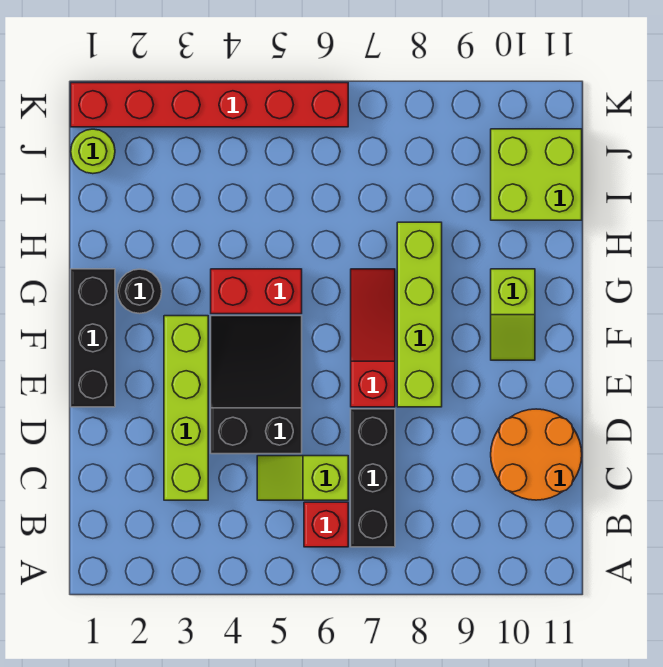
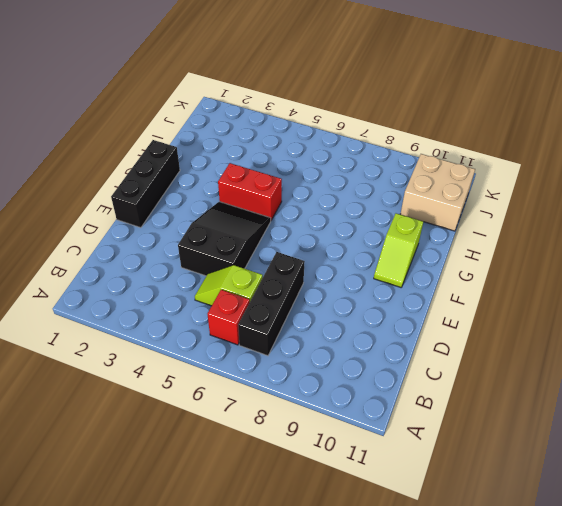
tan brick I10:J11 level 1 -> lime brick I10:J11 level 1
none -> lime brick C3:F3 level 1
none -> orange round brick C10:D11 level 1
none -> red slope E7:G7 level 1 top E

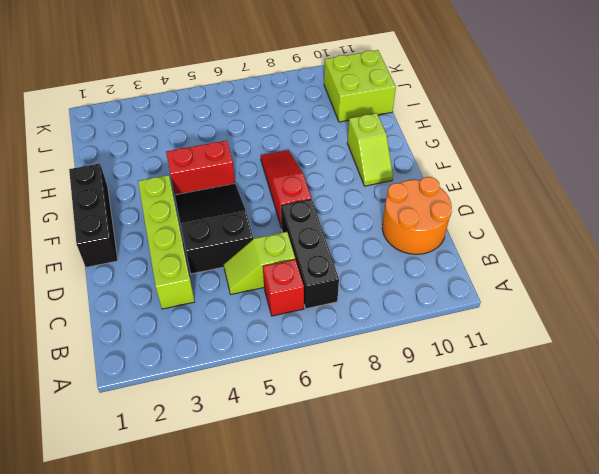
none -> lime brick E8:H8 level 1
none -> black round brick G2 level 1
none -> lime round brick J1 level 1

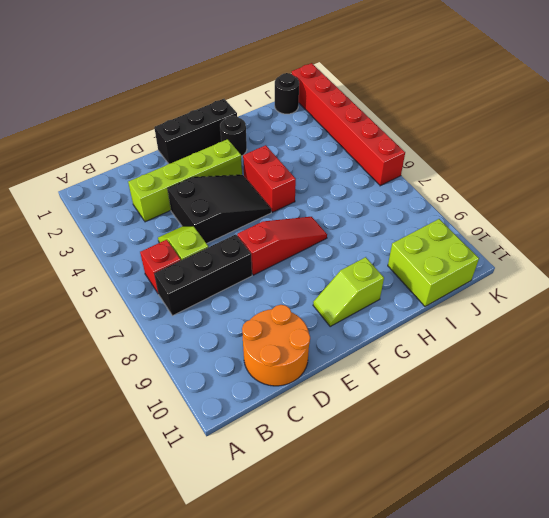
black round brick J1 level 1 -> lime round brick J1 level 1
none -> lime brick E8:H8 level 1

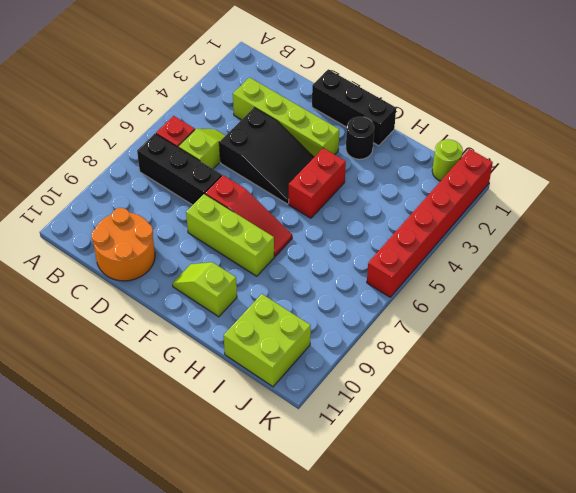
lime brick E8:G8 level 1 -> lime brick E8:H8 level 1

